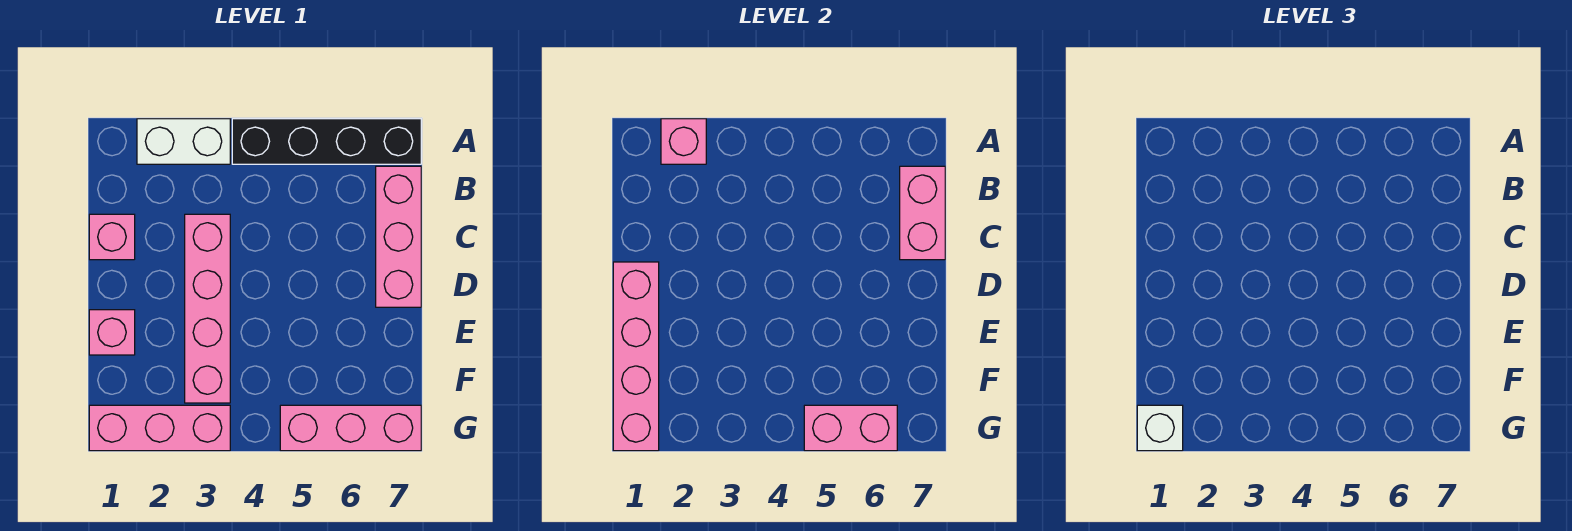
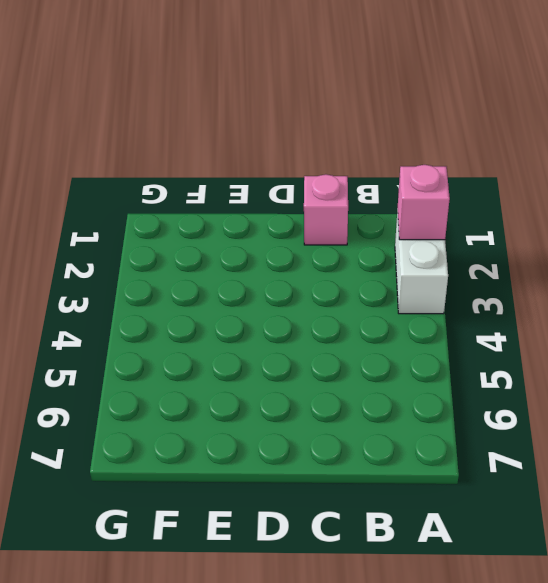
none -> black brick A4:A7 level 1
none -> pink brick B7:D7 level 1
none -> pink brick C3:F3 level 1

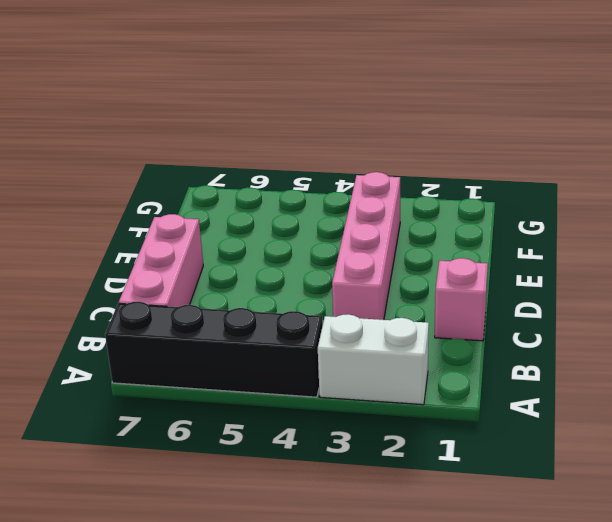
none -> pink brick E1 level 1
none -> pink brick G1:G3 level 1
none -> pink brick G5:G7 level 1

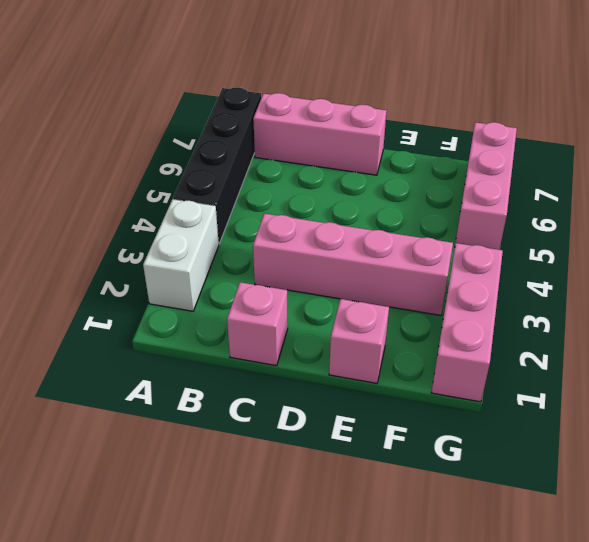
none -> pink brick A2 level 2
none -> pink brick B7:C7 level 2
none -> pink brick D1:G1 level 2

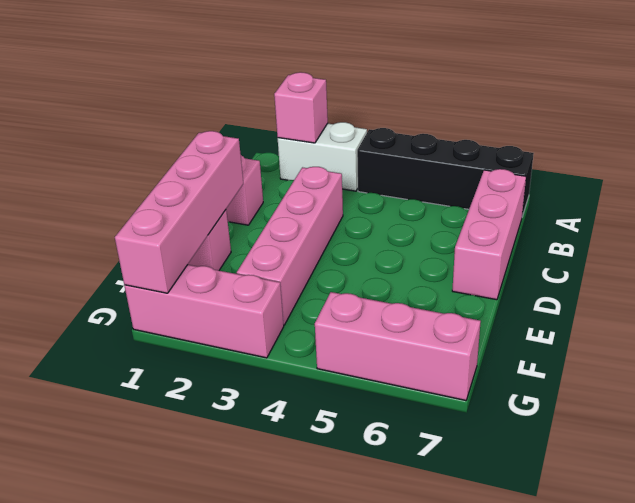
none -> pink brick B7:C7 level 2
none -> pink brick G5:G6 level 2
none -> white brick G1 level 3

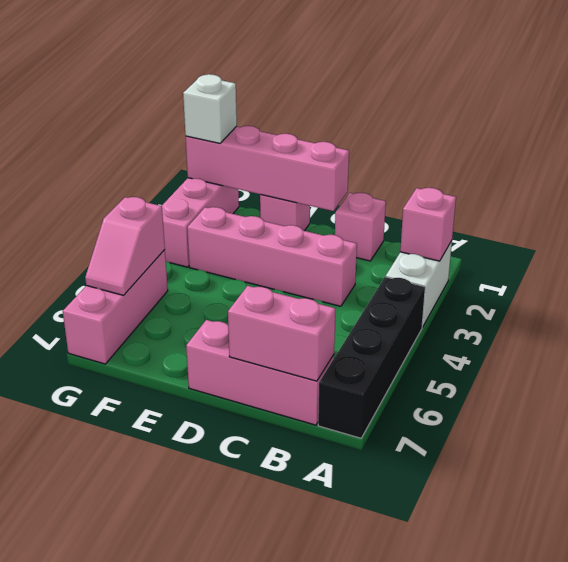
pink slope G5:G6 level 2 top 5 -> pink brick G5:G6 level 2

